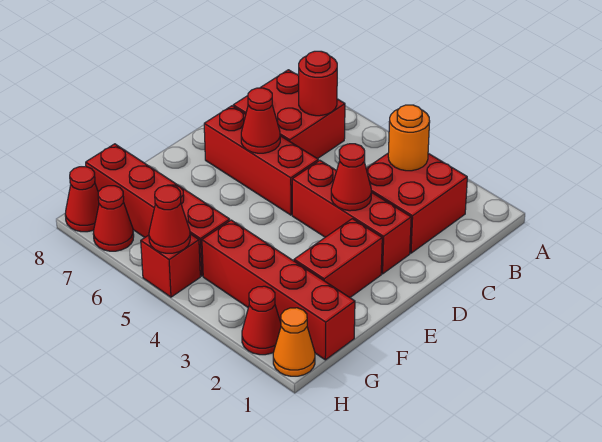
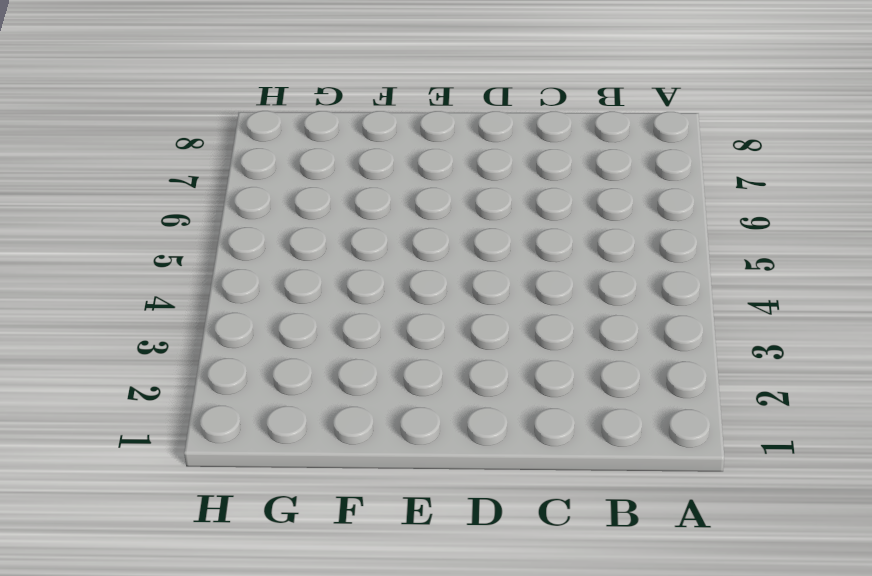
none -> red brick B2:C3 level 1
none -> red brick B6:C7 level 1
none -> red brick D2:D4 level 1

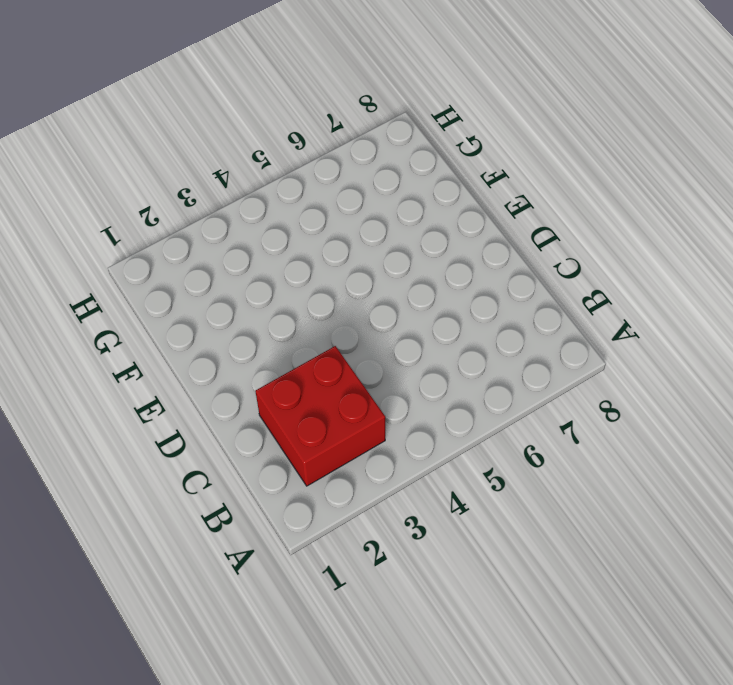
none -> red brick B6:C7 level 1
none -> red brick D2:D4 level 1
none -> red brick D5:D7 level 1

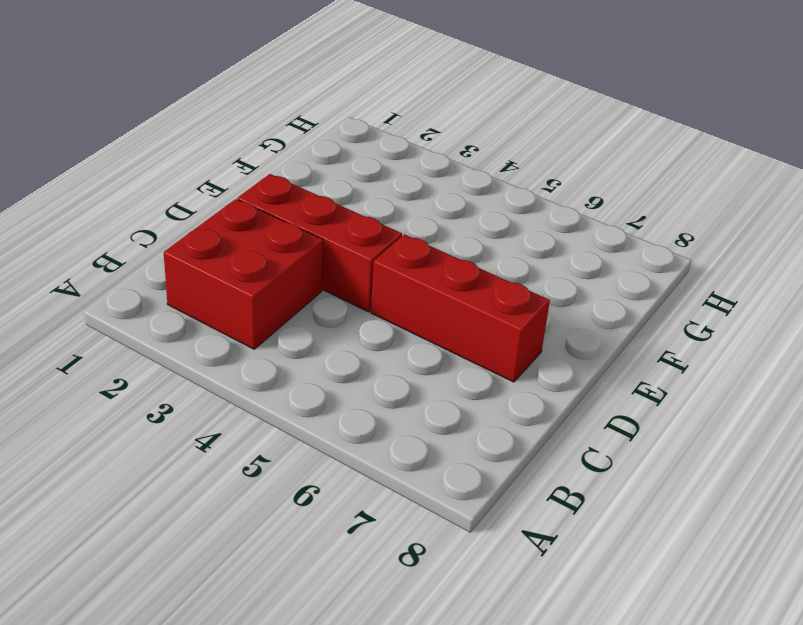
none -> red brick B6:C7 level 1
none -> red brick E2:F2 level 1
none -> red brick G1:G4 level 1

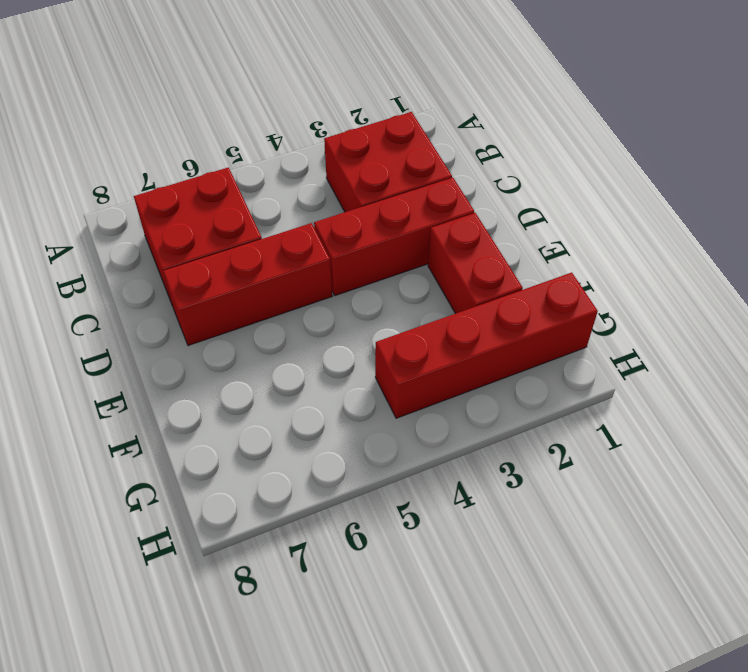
none -> red brick G5:G8 level 1
none -> orange cone H1 level 1
none -> red cone H2 level 1

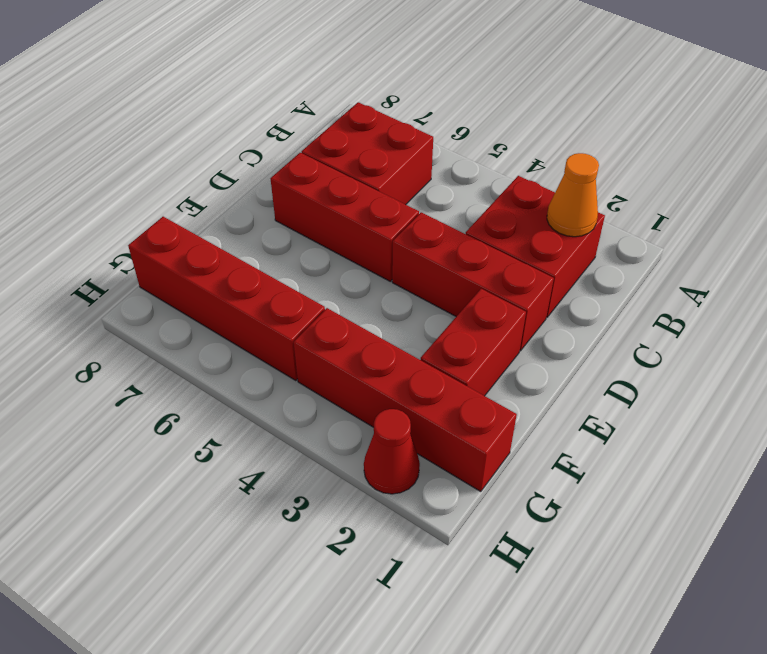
orange cone B2 level 2 -> orange cone H1 level 1
none -> red brick H5 level 1
none -> red cone H7 level 1
none -> red cone H8 level 1

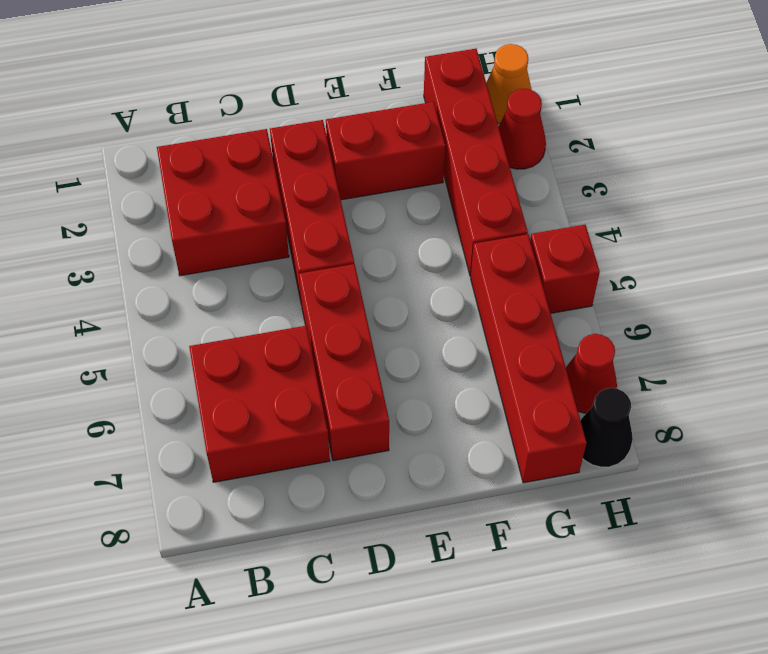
black cone H8 level 1 -> red cone H8 level 1
none -> orange round brick B3 level 2
none -> red round brick B6 level 2
none -> red cone D3 level 2

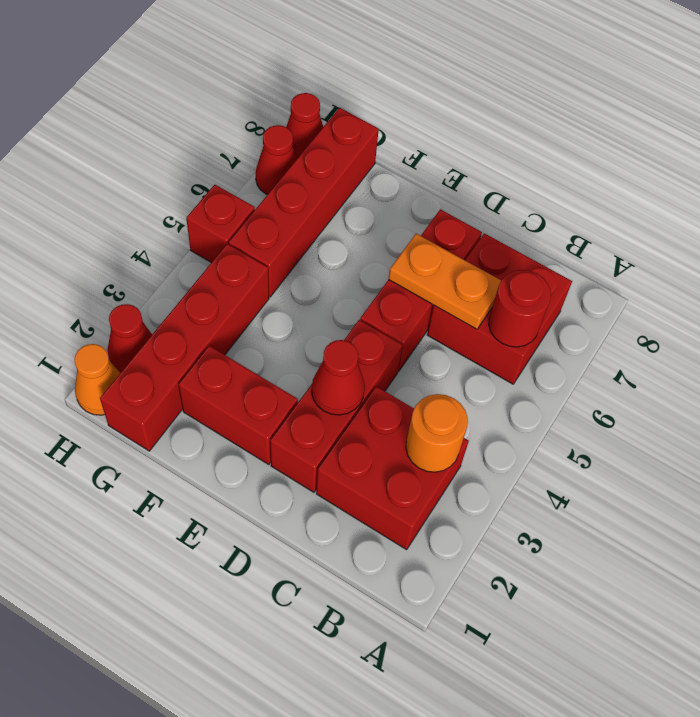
orange plate C6:D6 level 2 -> red cone D6 level 2
none -> red cone H5 level 2

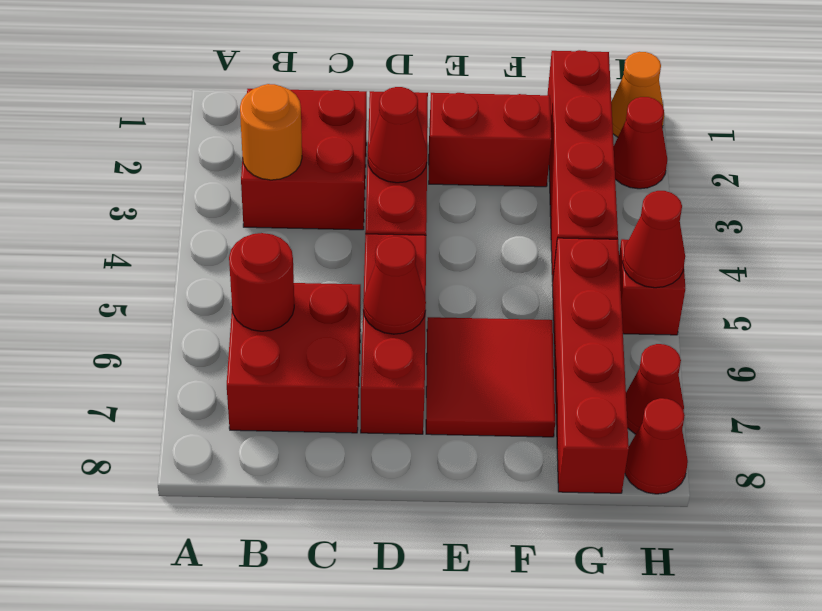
red tile E6:F7 level 1 -> none

